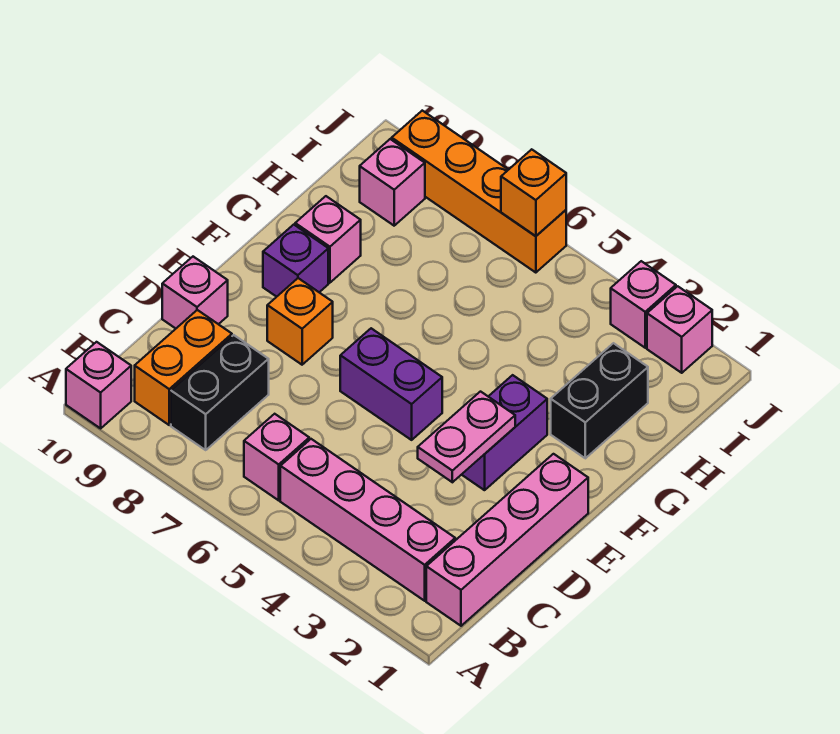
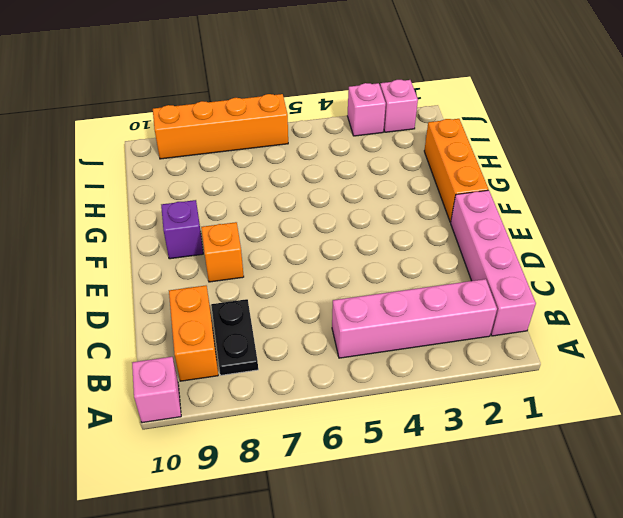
black plate B8:C8 level 1 -> black brick B8:C8 level 1
orange brick F1:H1 level 1 -> none
none -> pink brick B6 level 1
none -> pink brick D10 level 1
none -> purple brick E3:F3 level 1

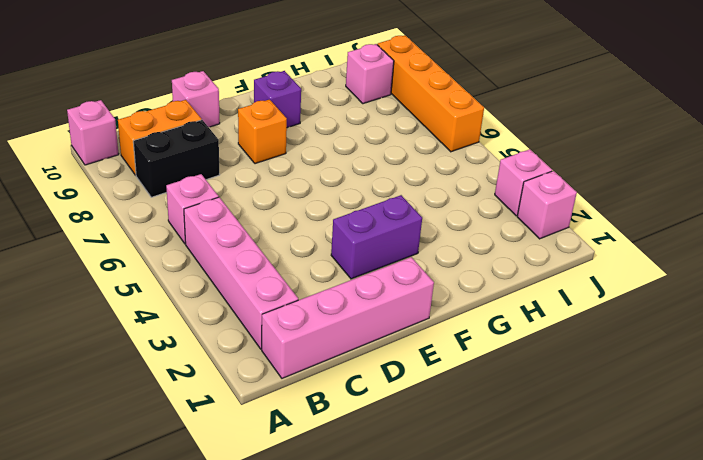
none -> purple brick E5:E6 level 1
none -> black brick G2:H2 level 1
none -> pink brick G9 level 1

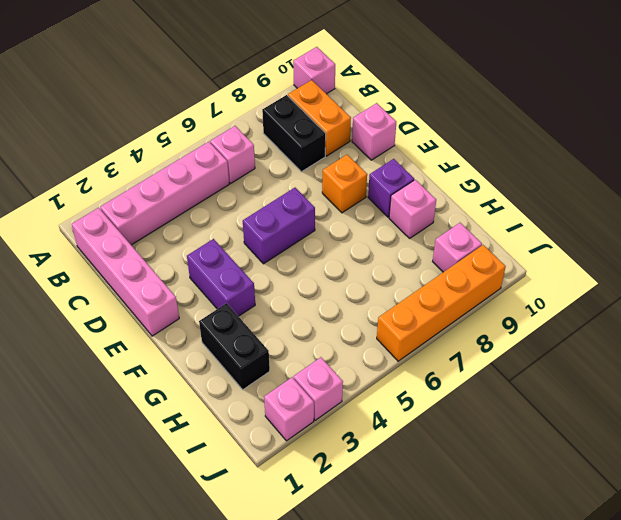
none -> pink plate D3:E3 level 2
none -> orange brick J6 level 2

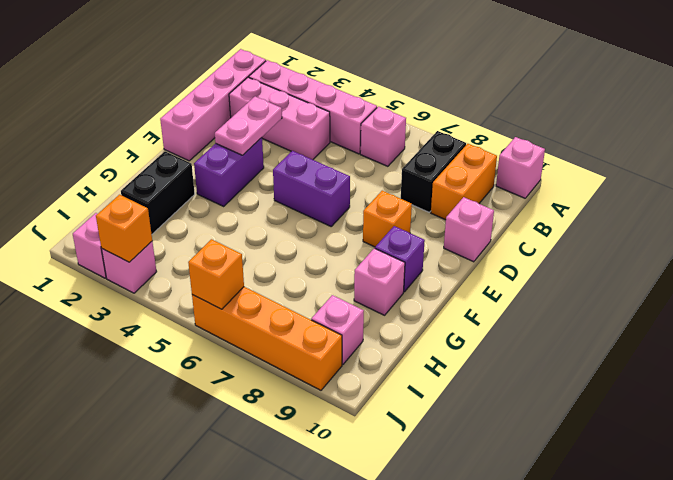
pink brick C2:C4 level 1 -> none
orange brick J3 level 2 -> none

